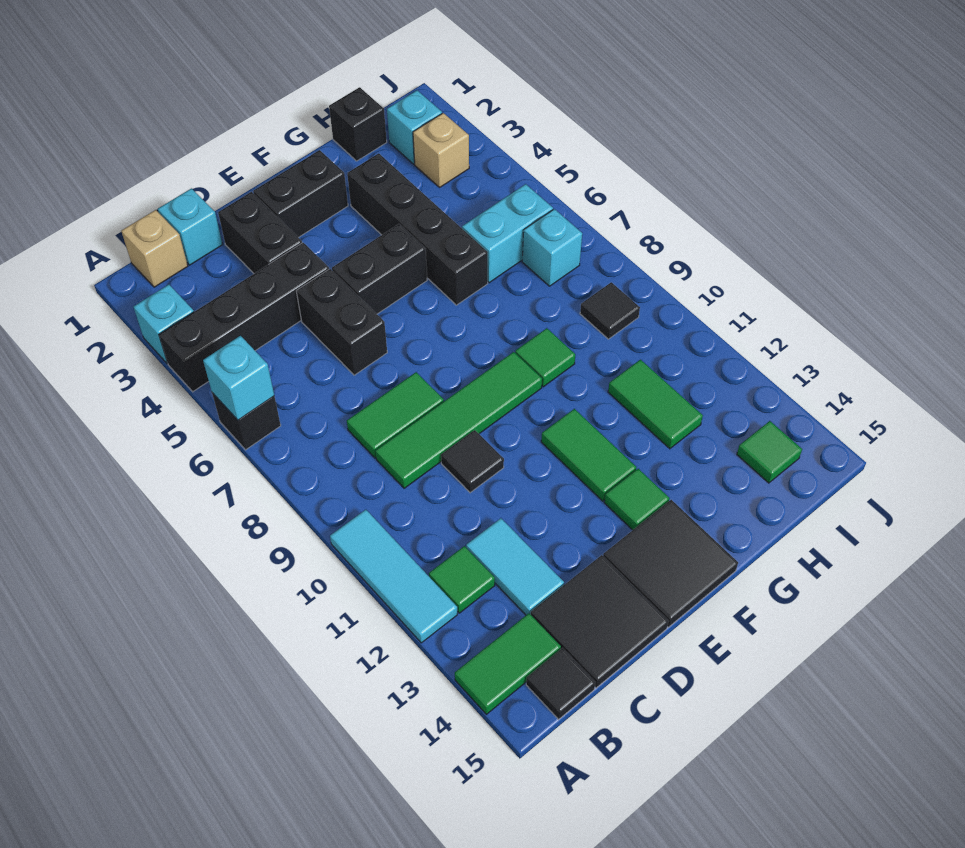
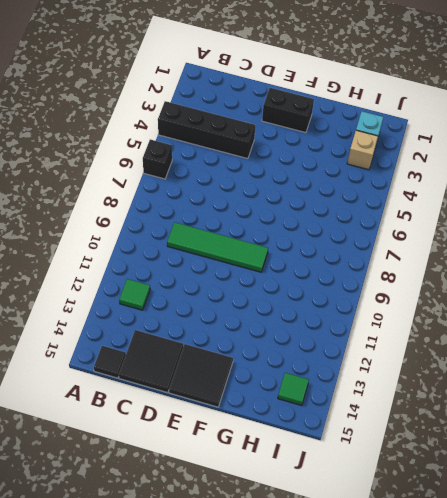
none -> cyan brick A3 level 1
none -> cyan tile A10:A12 level 1
none -> green tile A14:B14 level 1
none -> tan brick B1 level 1

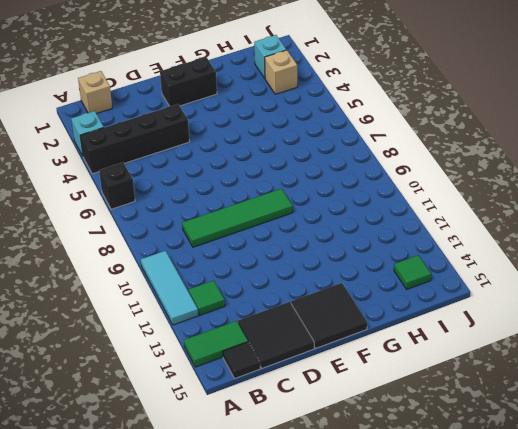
none -> cyan brick C1 level 1
none -> green tile C8:D8 level 1
none -> cyan tile C12:C13 level 1
none -> black brick D2:D3 level 1

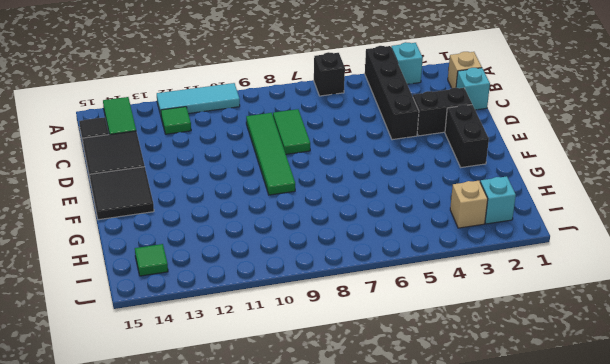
none -> cyan tile C12:C13 level 1
none -> black brick D5:D6 level 1
none -> black tile D10 level 1
none -> black brick E5:F5 level 1

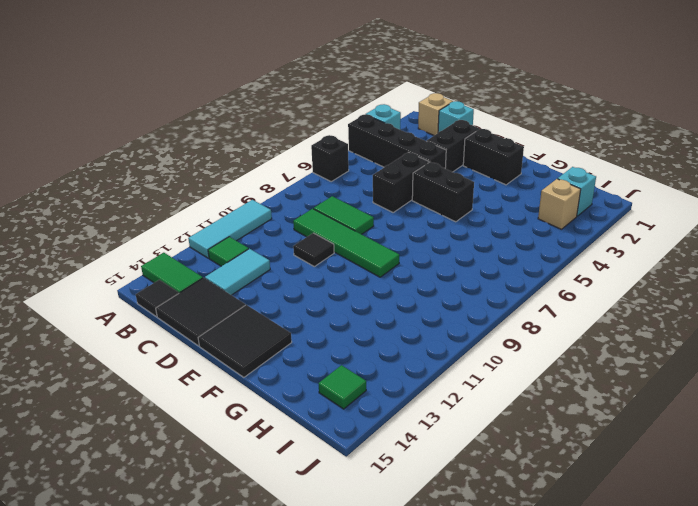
none -> green tile F11:F12 level 1
none -> green tile F13 level 1
none -> black brick G3:G6 level 1
none -> green tile G9 level 1

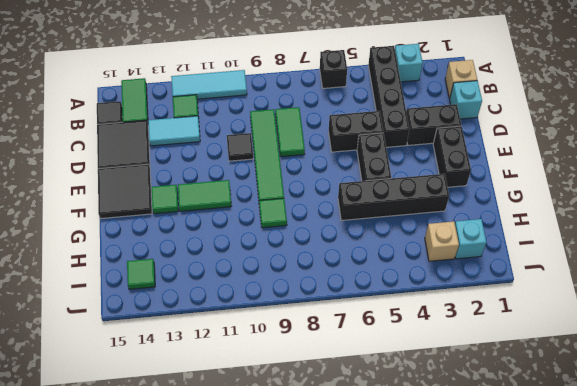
none -> black brick H1 level 1
none -> cyan brick H6:I6 level 1
none -> green tile H11:H12 level 1
none -> cyan brick I7 level 1

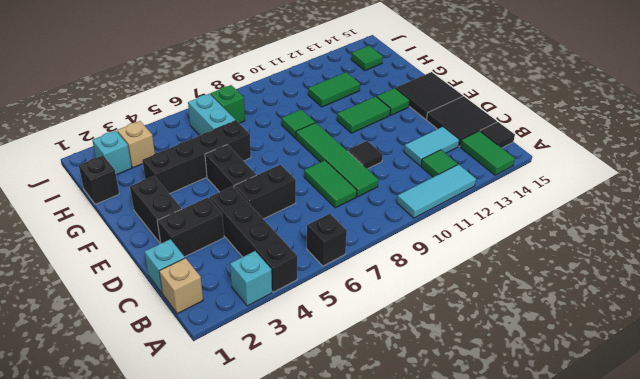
green brick I7 level 1 -> cyan brick I7 level 1
none -> black tile I9 level 1
none -> cyan brick A6 level 2

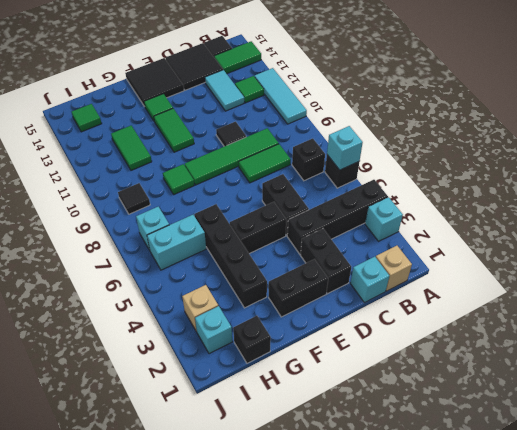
black brick B7 level 1 -> none

